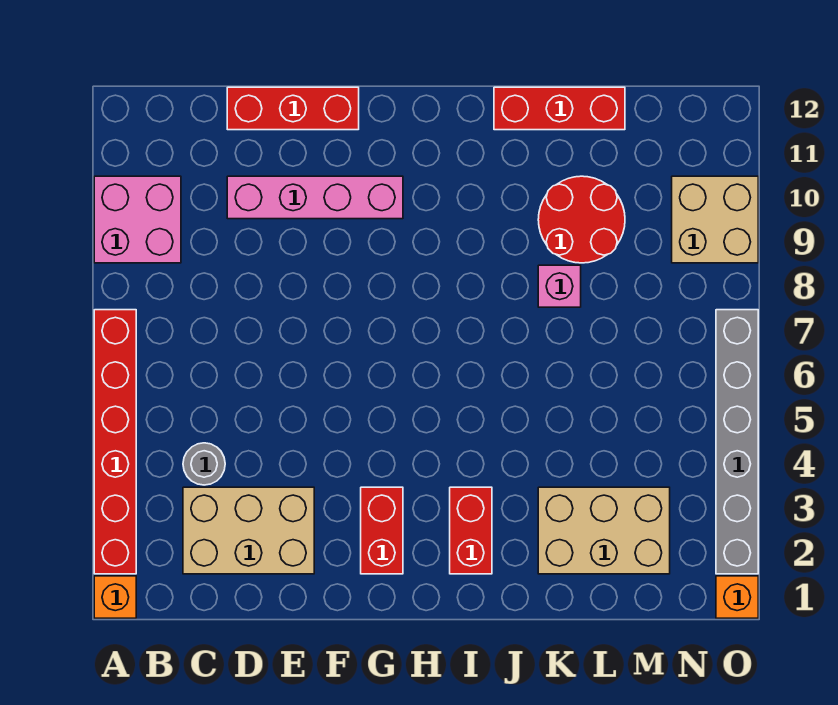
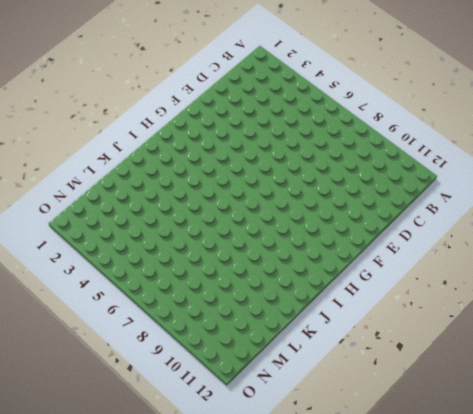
none -> orange brick A1 level 1
none -> red brick A2:A7 level 1
none -> pink brick A9:B10 level 1

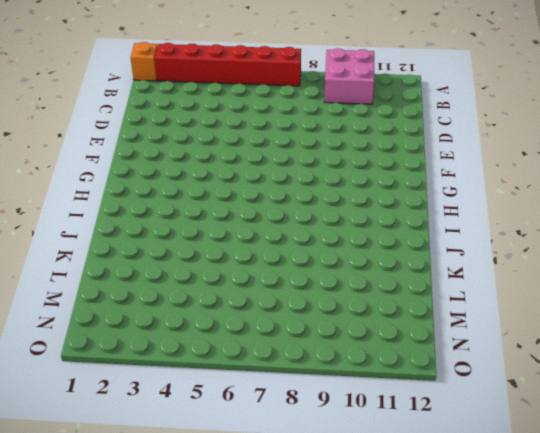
none -> tan brick C2:E3 level 1
none -> grey round brick C4 level 1
none -> pink brick D10:G10 level 1

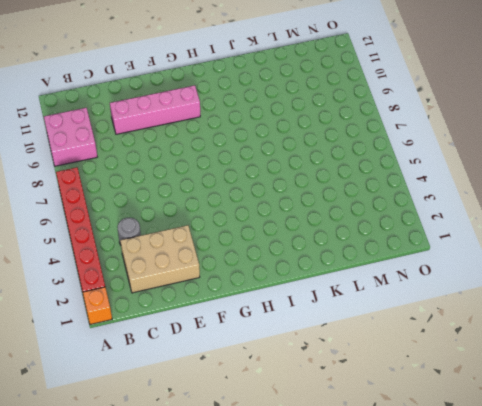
none -> red brick D12:F12 level 1
none -> red brick G2:G3 level 1
none -> red brick I2:I3 level 1

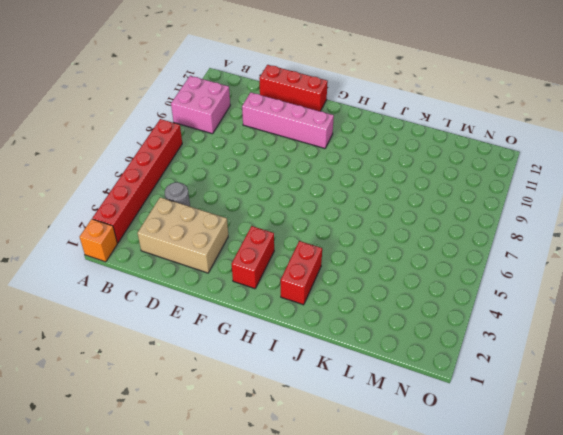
none -> red brick J12:L12 level 1
none -> tan brick K2:M3 level 1
none -> pink brick K8 level 1

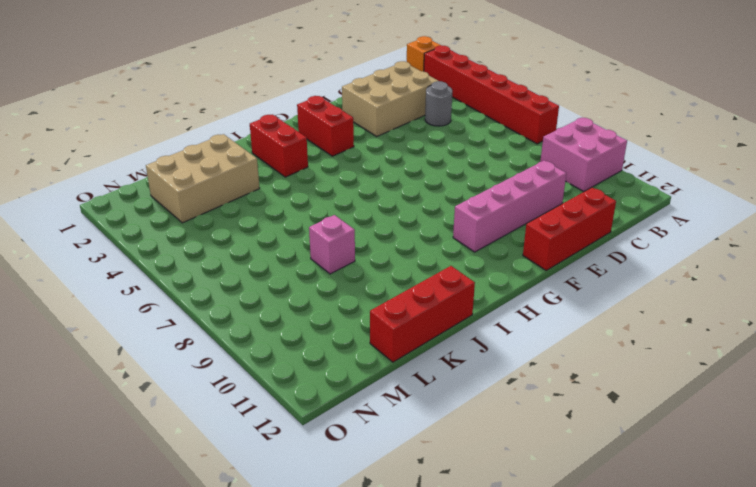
none -> red round brick K9:L10 level 1
none -> tan brick N9:O10 level 1
none -> orange brick O1 level 1

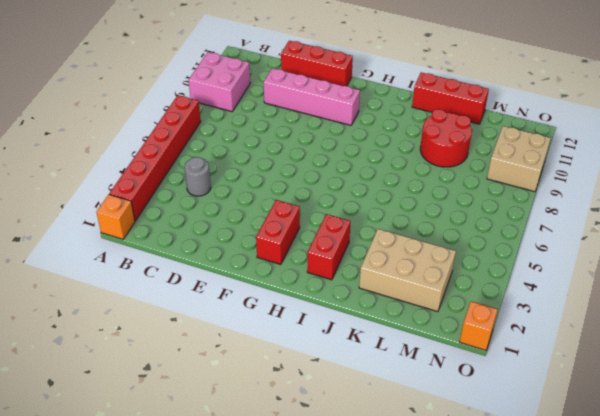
none -> tan brick C2:E3 level 1
none -> pink brick K8 level 1
none -> grey brick O2:O7 level 1

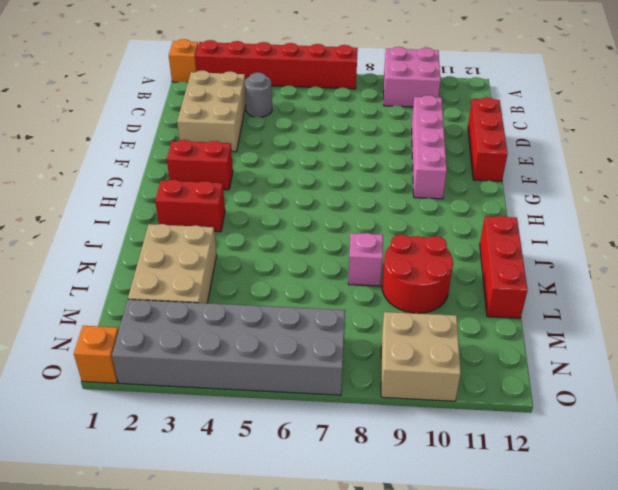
grey brick N2:O7 level 1 -> grey brick O2:O7 level 1

